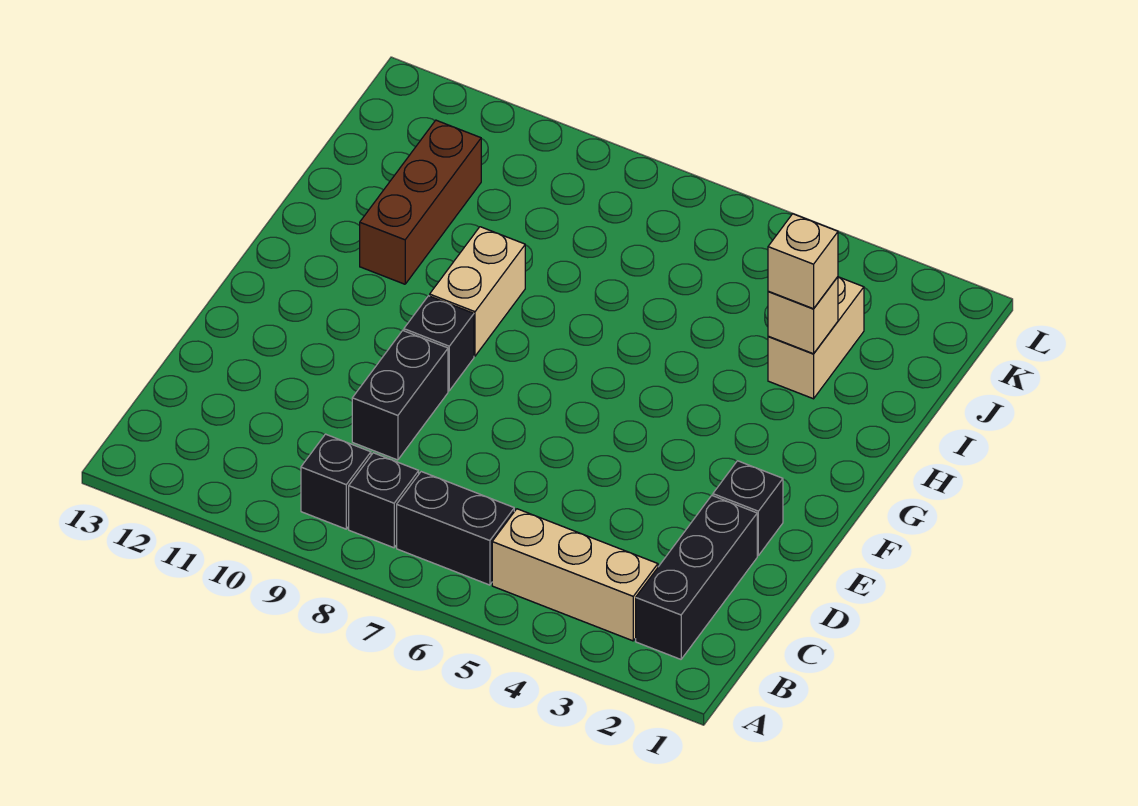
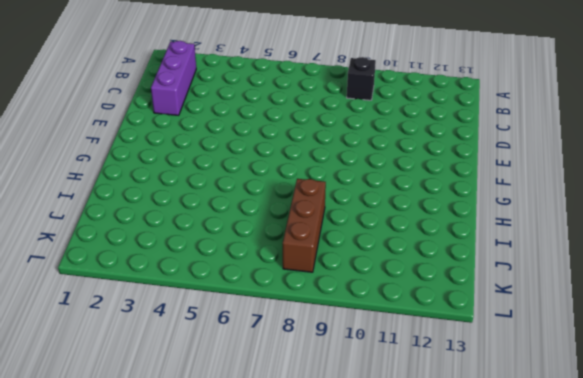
purple brick B2:D2 level 1 -> black brick B2:D2 level 1
brown brick I8:K8 level 1 -> brown brick H11:J11 level 1
none -> tan brick B3:B5 level 1
none -> black brick B6:B7 level 1
none -> black brick B8 level 1

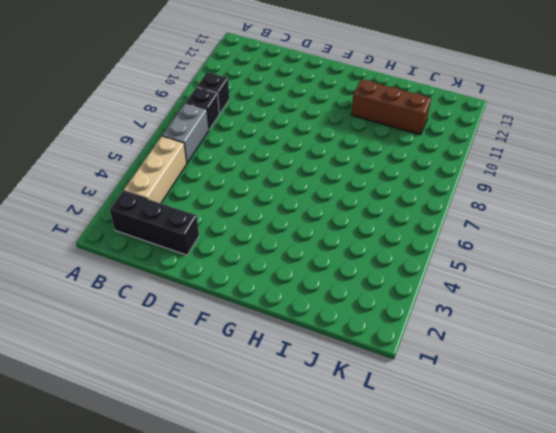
grey brick B6:B7 level 1 -> black brick B6:B7 level 1
none -> black brick D9:E9 level 1
none -> black brick E2 level 1
none -> black brick F9 level 1

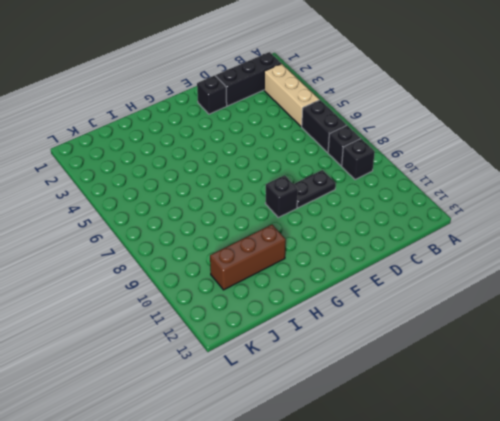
black plate D9:E9 level 1 -> black brick D9:E9 level 1
none -> tan brick G9:H9 level 1
none -> tan brick I3:J3 level 1
none -> tan brick I3 level 2

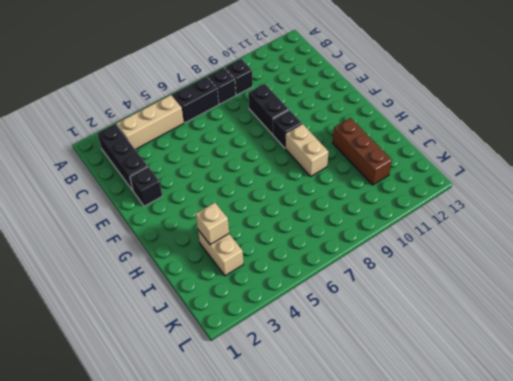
none -> tan brick I3 level 3

